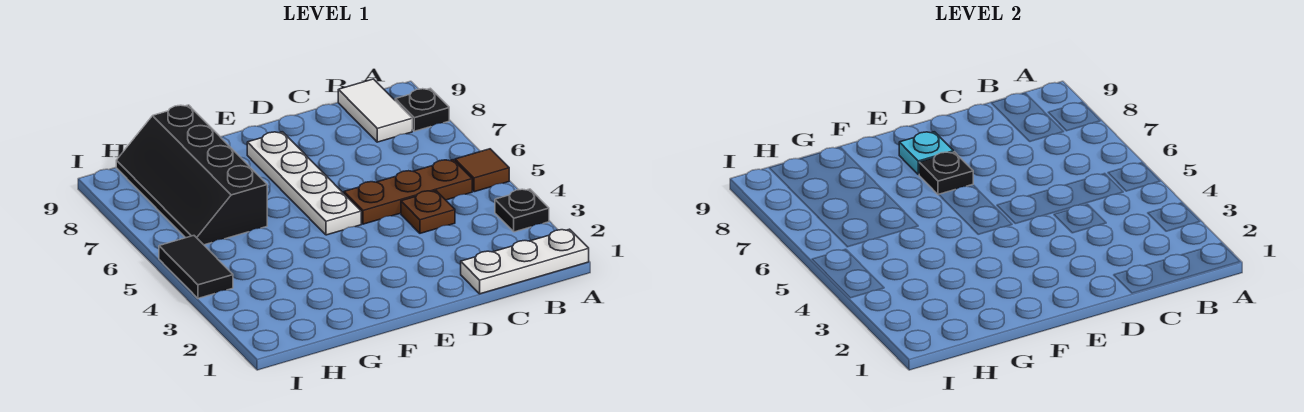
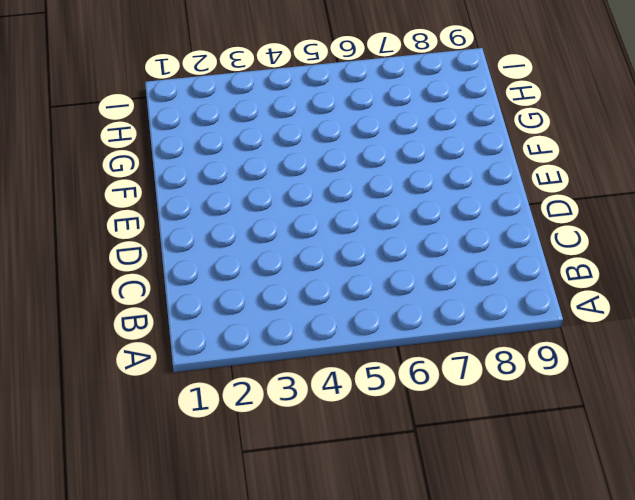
none -> white plate A1:C1 level 1
none -> black plate A3 level 1
none -> brown tile A5 level 1

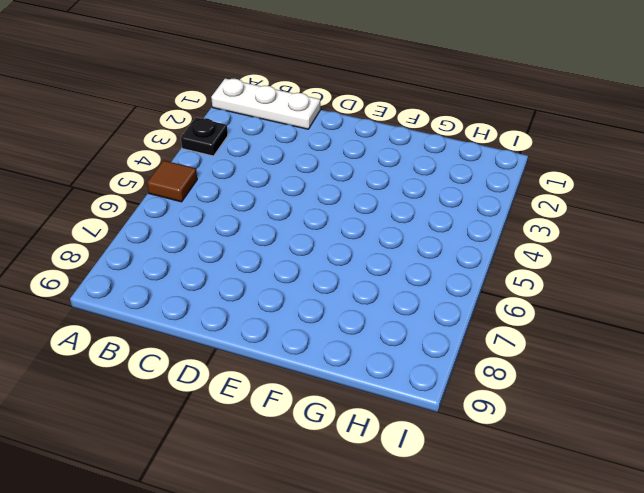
none -> black plate A8 level 1
none -> brown plate B5:D5 level 1
none -> white tile B8:B9 level 1

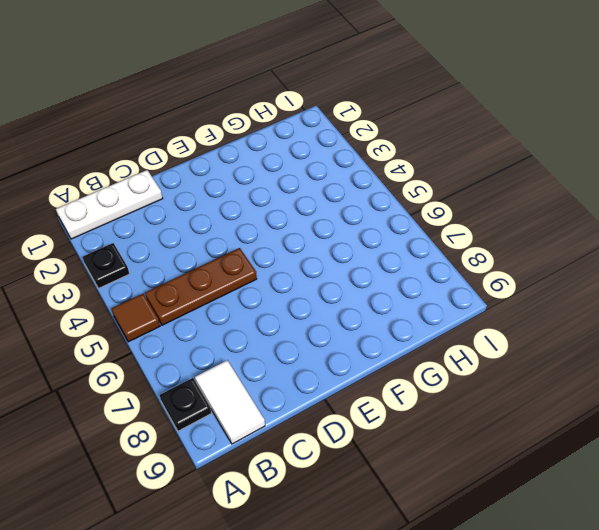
none -> brown plate C4 level 1
none -> white plate E5:E8 level 1
none -> black slope G6:H9 level 1 top G

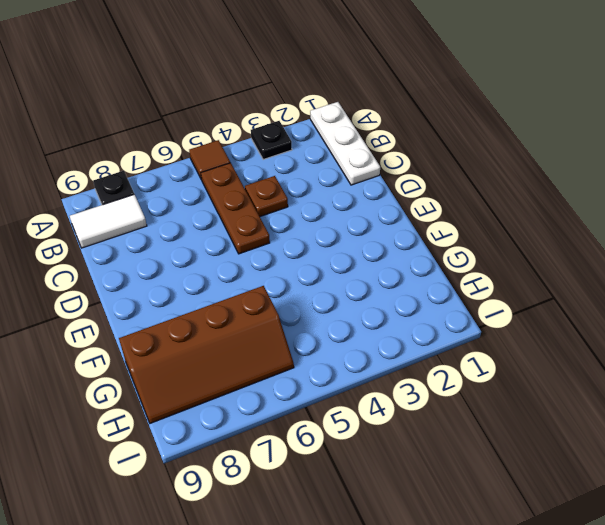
brown slope G6:H9 level 1 top G -> black slope G6:H9 level 1 top G
none -> white plate E5:E8 level 1
none -> black tile I4:I5 level 1
none -> black plate E7 level 2

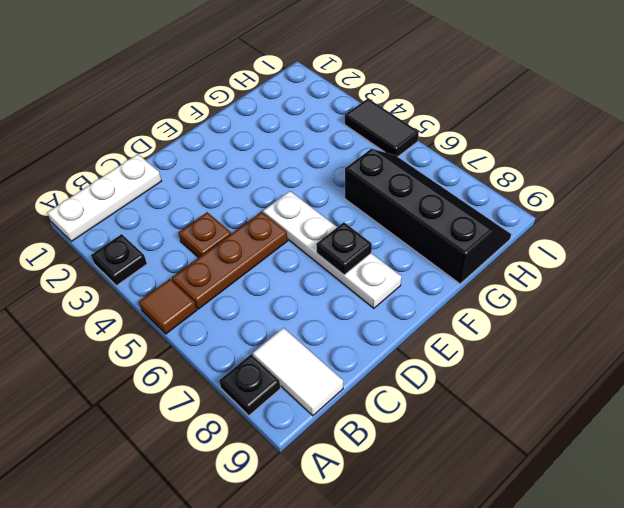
none -> cyan plate E8 level 2

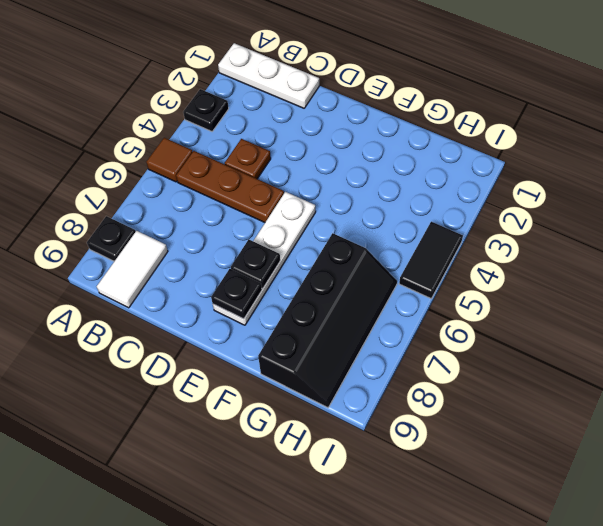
black plate E8 level 2 -> cyan plate E8 level 2

